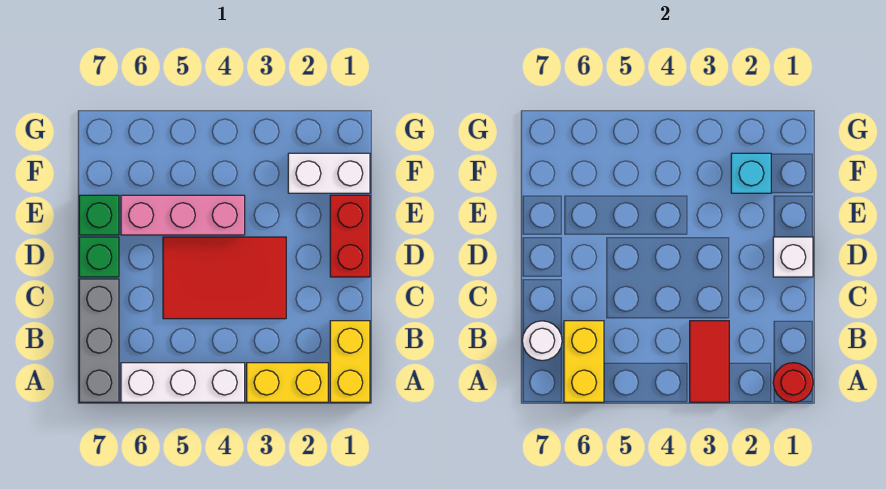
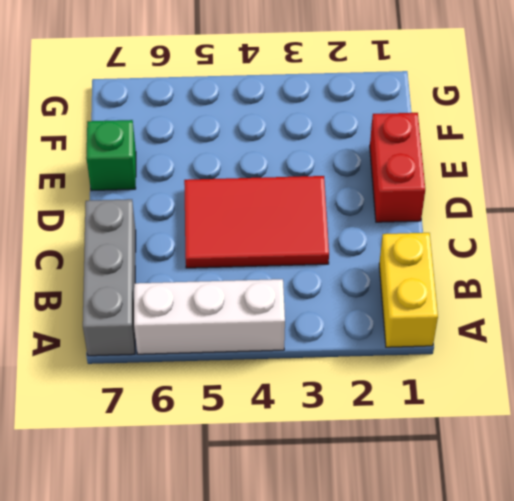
none -> yellow brick A2:A3 level 1
none -> green brick D7 level 1
none -> pink brick E4:E6 level 1

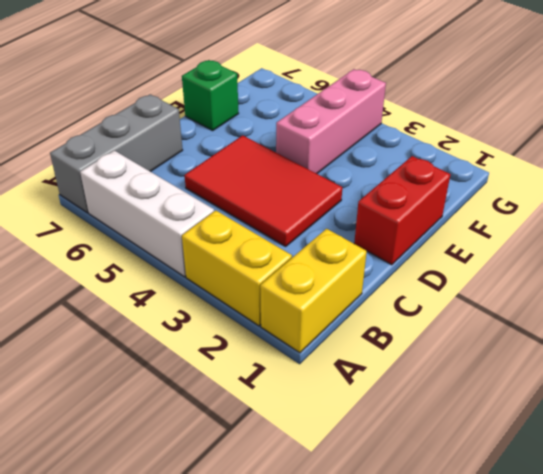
pink brick E4:G4 level 1 -> pink brick E4:E6 level 1
none -> green brick D7 level 1
none -> white brick F1:F2 level 1
none -> red round brick A1 level 2

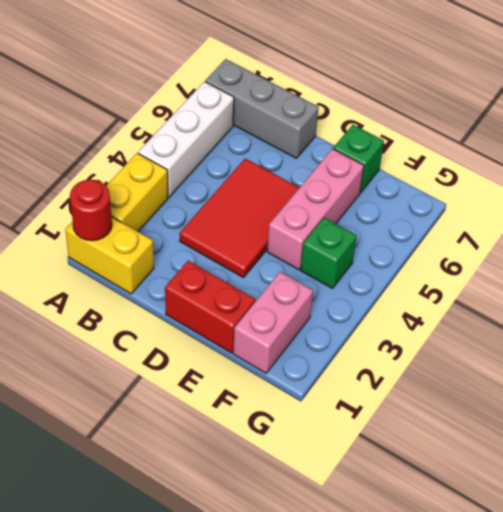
pink brick F1:F2 level 1 -> white brick F1:F2 level 1
green brick F4 level 1 -> green brick D7 level 1
none -> red tile A3:B3 level 2
none -> yellow brick A6:B6 level 2
none -> white round brick B7 level 2

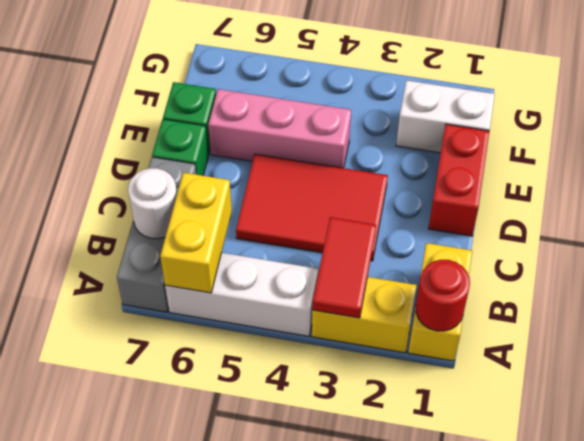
none -> white brick D1 level 2
none -> cyan brick F2 level 2

